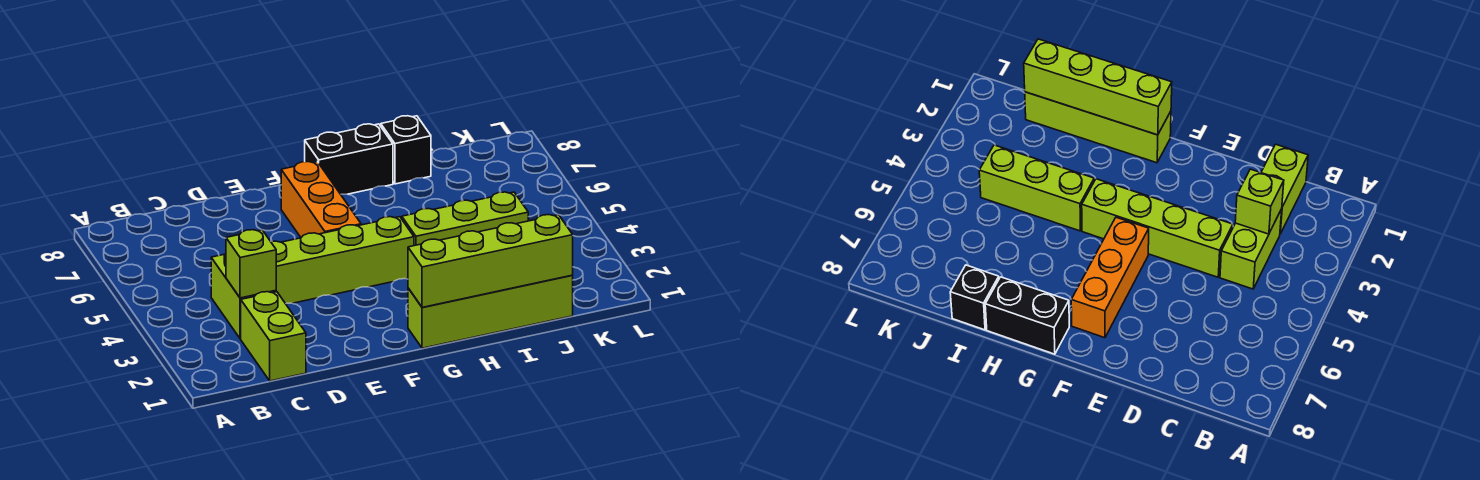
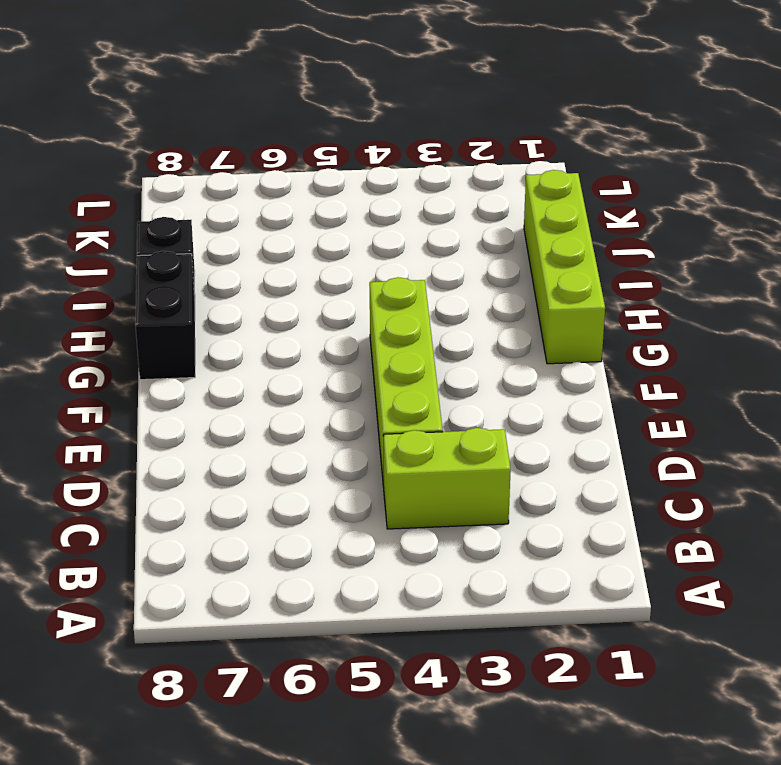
none -> lime brick C1:C2 level 1
none -> orange brick F5:F7 level 1

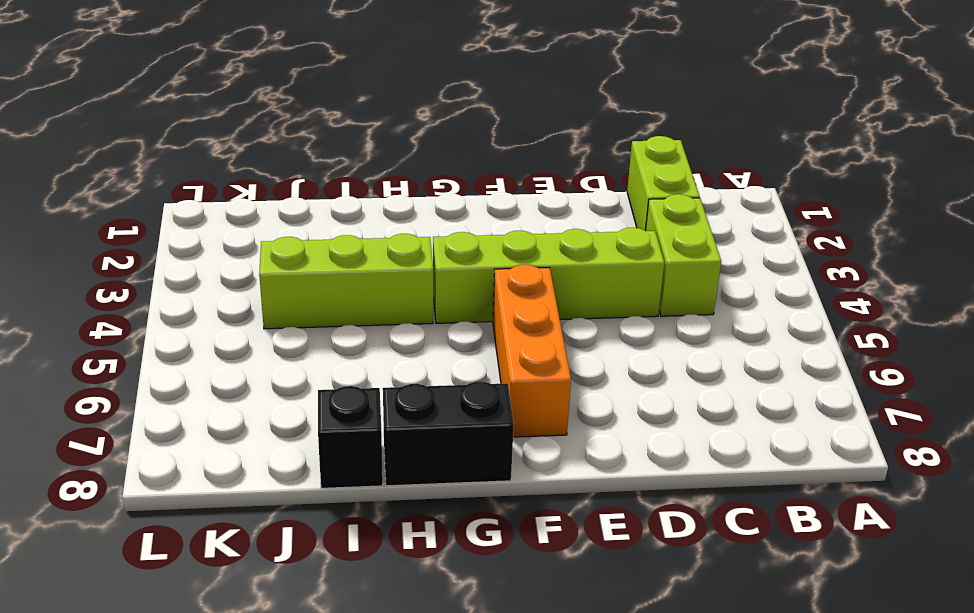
none -> lime brick G1:J1 level 1
none -> lime brick C3 level 2

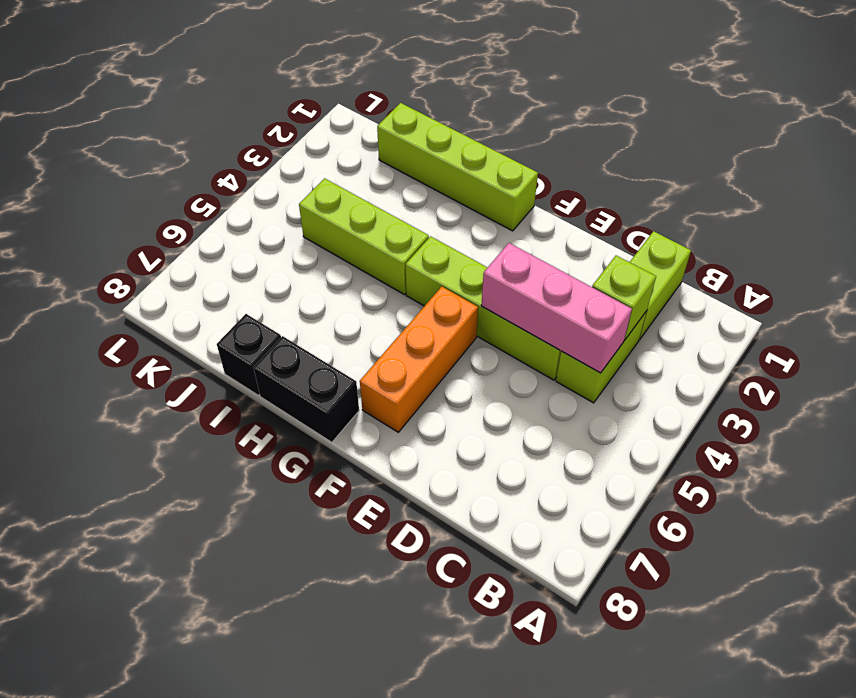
pink brick C4:E4 level 2 -> none
none -> lime brick G1:J1 level 2

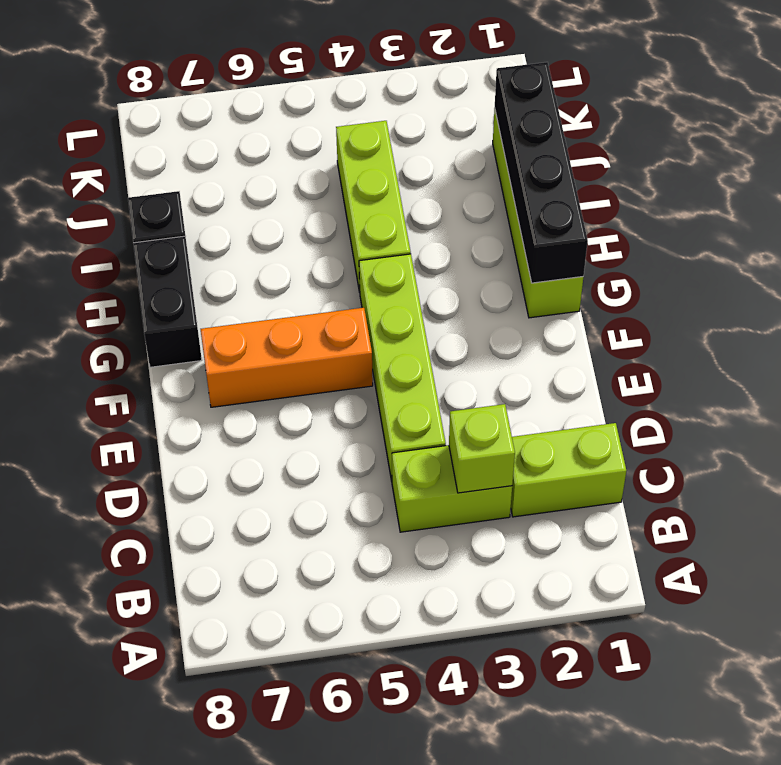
black brick G1:J1 level 2 -> lime brick G1:J1 level 2

